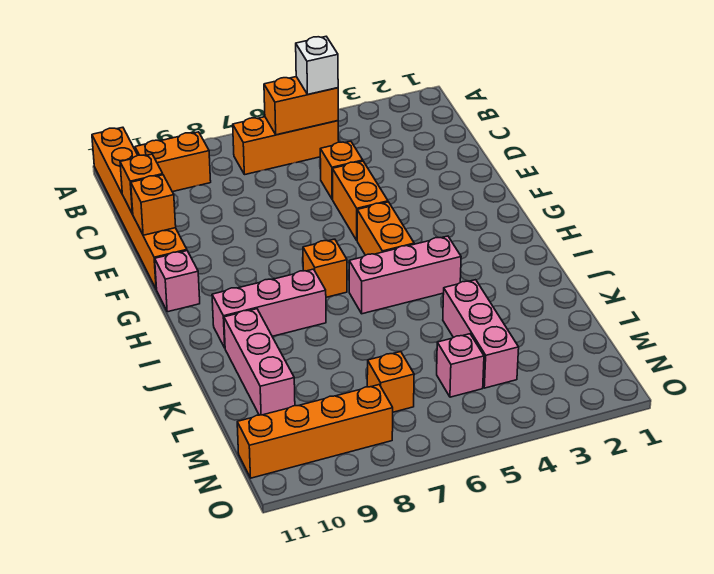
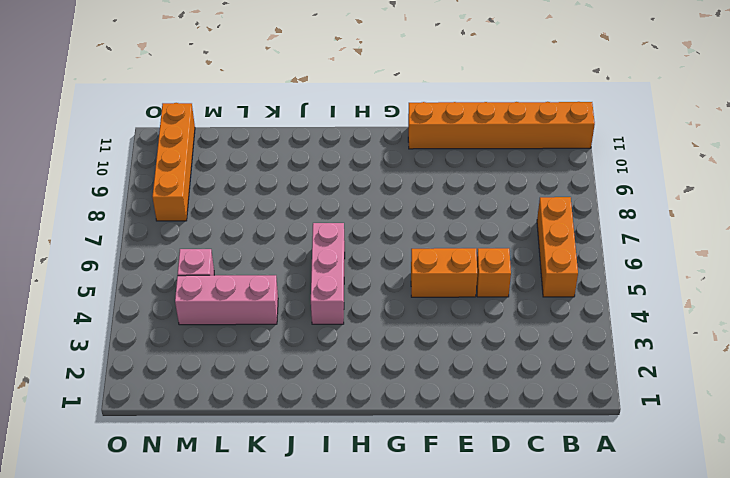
none -> orange brick B9:B10 level 1
none -> orange brick G5:H5 level 1
none -> pink brick G11 level 1

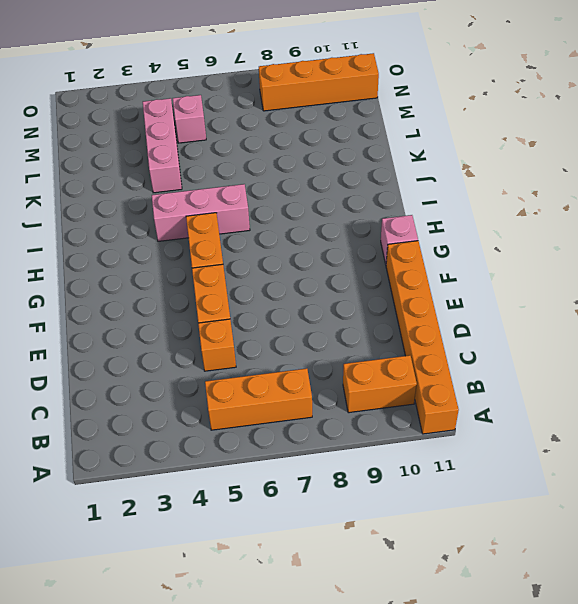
none -> orange brick H7 level 1
none -> pink brick I8:I10 level 1
none -> pink brick J10:L10 level 1

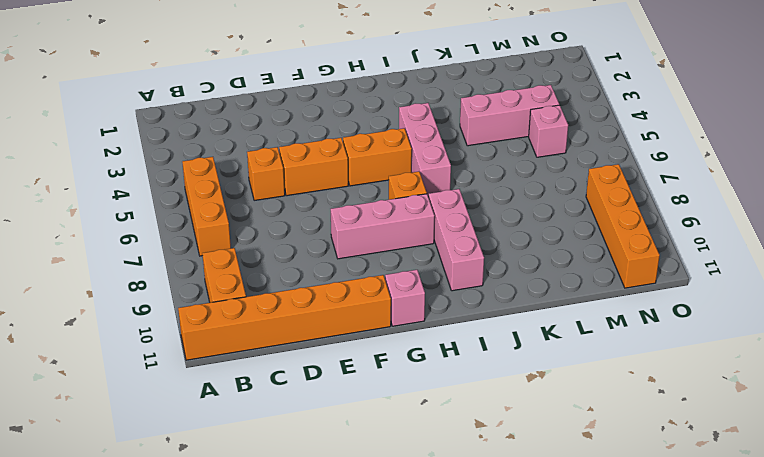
pink brick F8:H8 level 1 -> pink brick J10:L10 level 1
none -> orange brick M7 level 1
none -> orange brick B5:B6 level 2
none -> orange brick D11 level 2

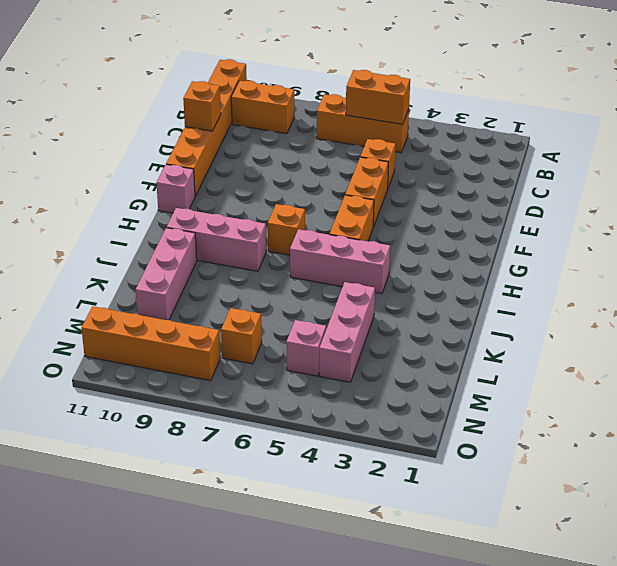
none -> orange brick E11 level 2
none -> white brick B5 level 3

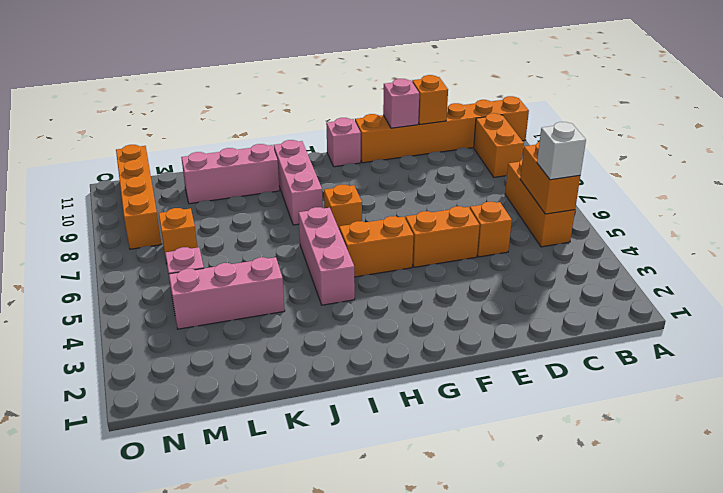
pink brick E11 level 2 -> orange brick E11 level 2

